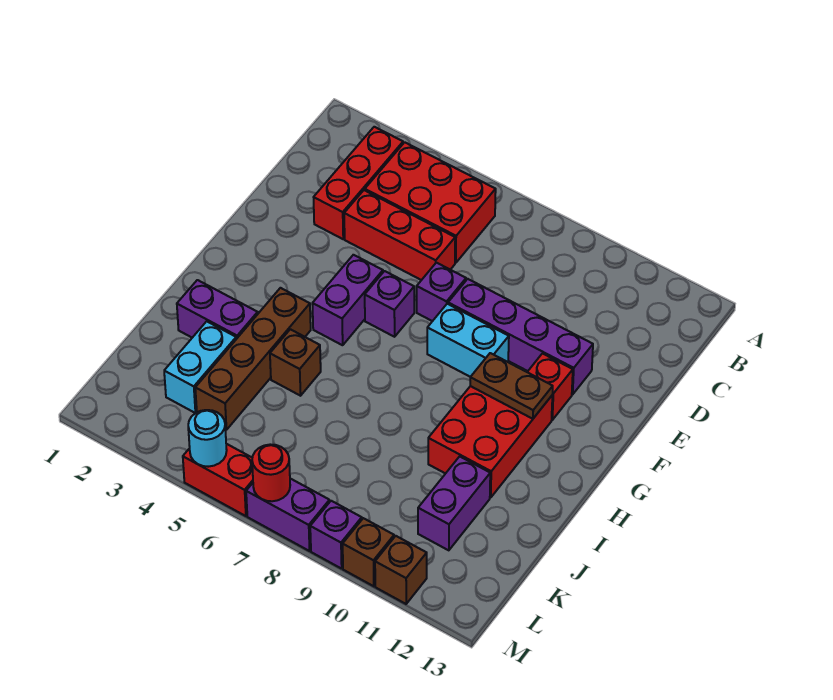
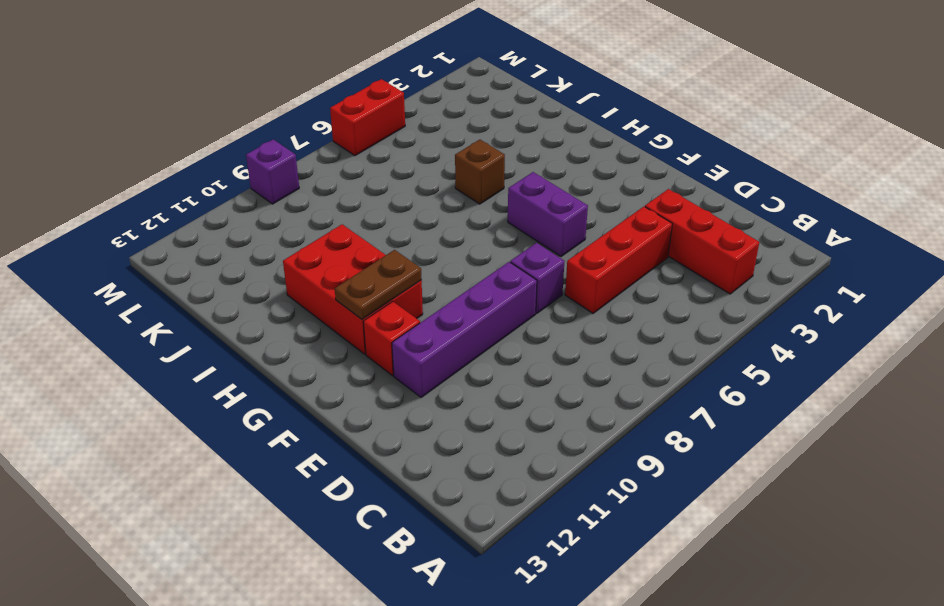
none -> red brick B4:C6 level 1
none -> purple brick F6 level 1
none -> cyan brick F8:F9 level 1

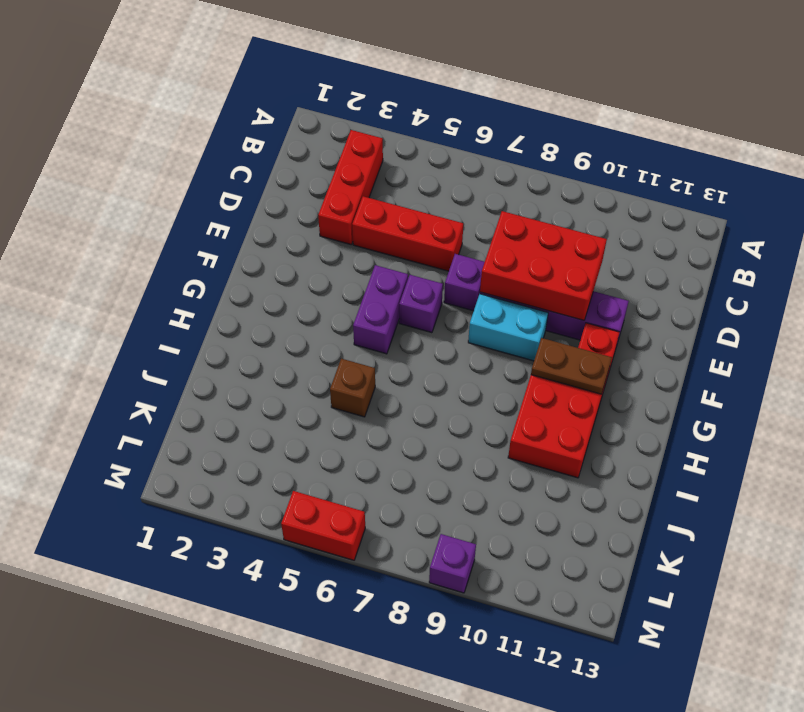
red brick D8:E10 level 2 -> red brick B4:C6 level 1
none -> brown brick H4:K4 level 1
none -> purple brick I2:I3 level 1
none -> cyan brick J3:K3 level 1

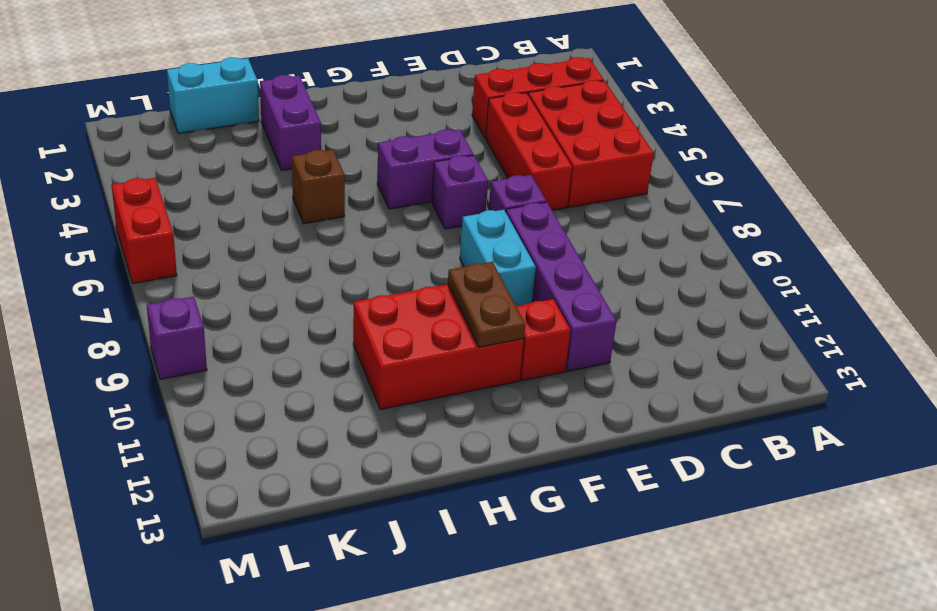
cyan brick J1:K1 level 1 -> cyan brick J3:K3 level 1
none -> brown brick H4:K4 level 1
none -> purple brick J11:K11 level 1
none -> purple brick M7:M8 level 1

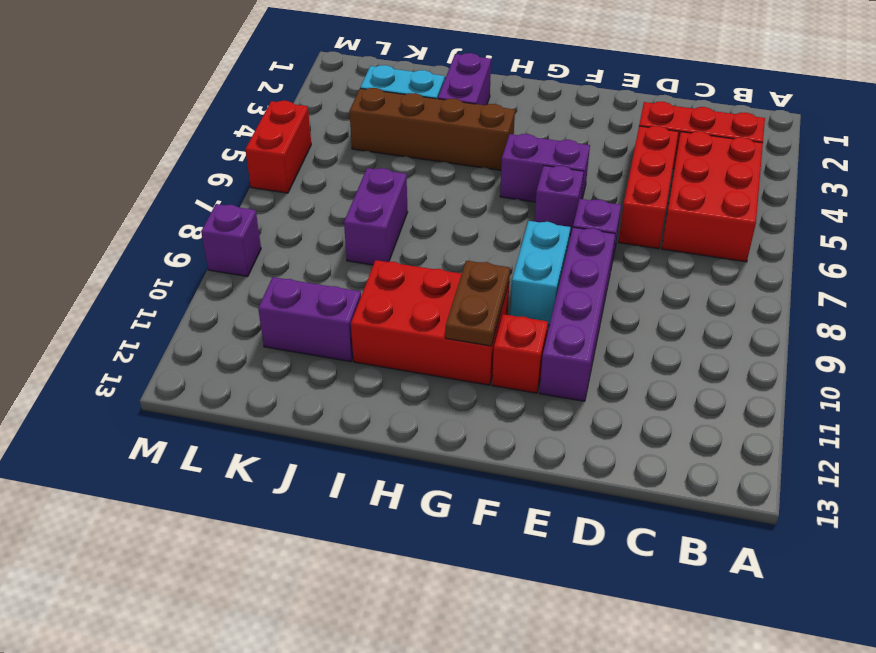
purple brick J7:J8 level 1 -> purple brick M7:M8 level 1
none -> brown brick I5 level 1
none -> brown brick M10 level 1
none -> brown brick M11 level 1

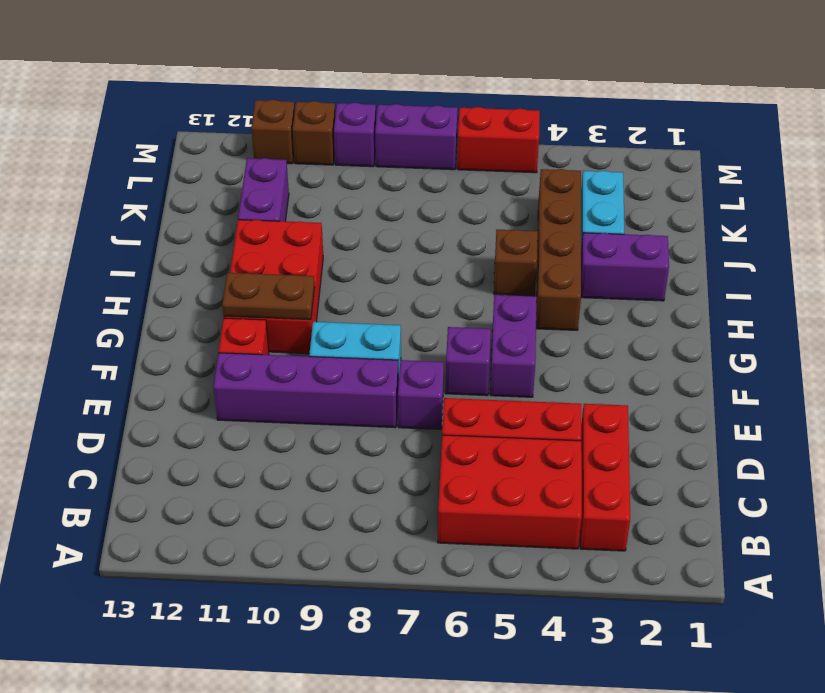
none -> cyan round brick M5 level 2
none -> red round brick M7 level 2

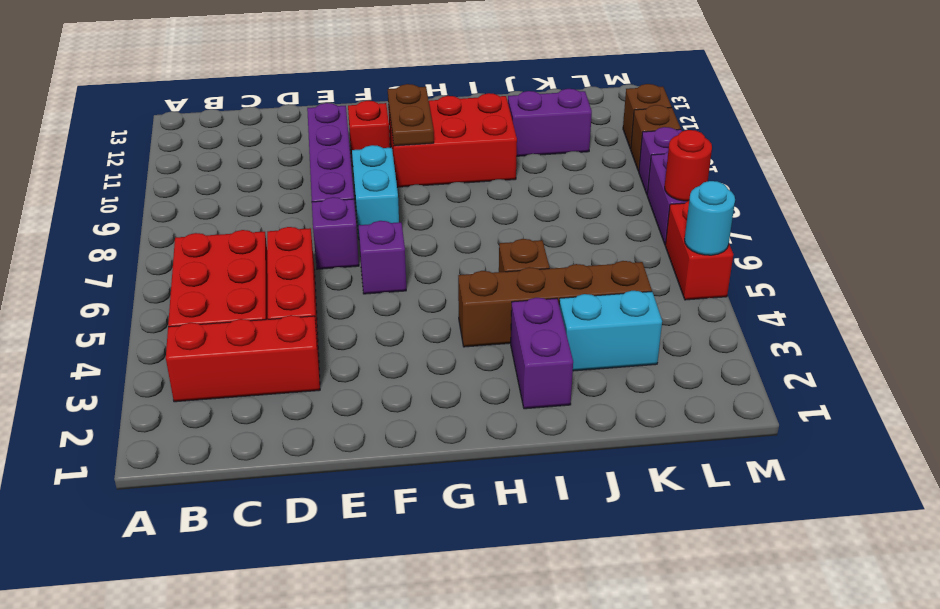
none -> purple brick F5:G5 level 1

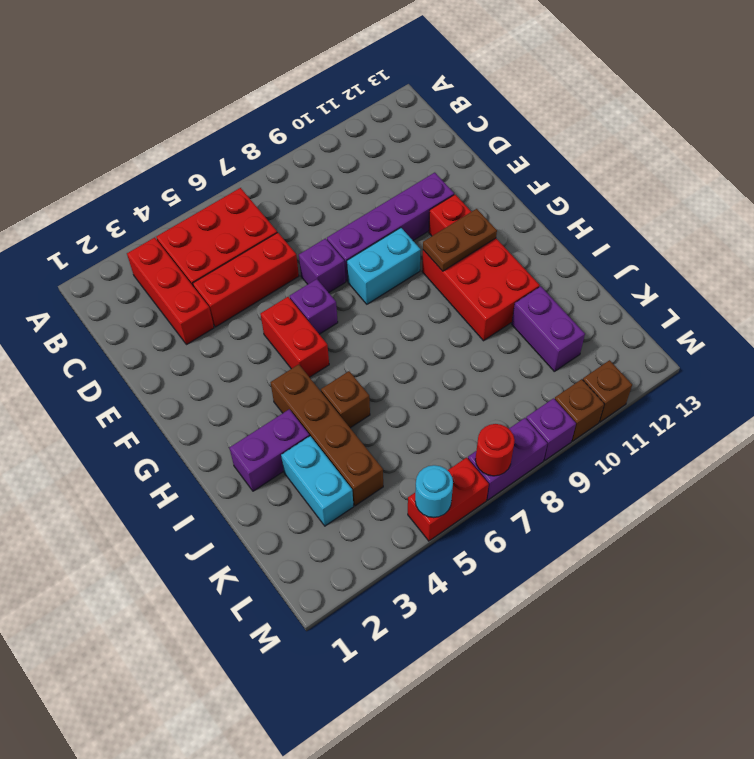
red brick F5:G5 level 1 -> purple brick F5:G5 level 1

